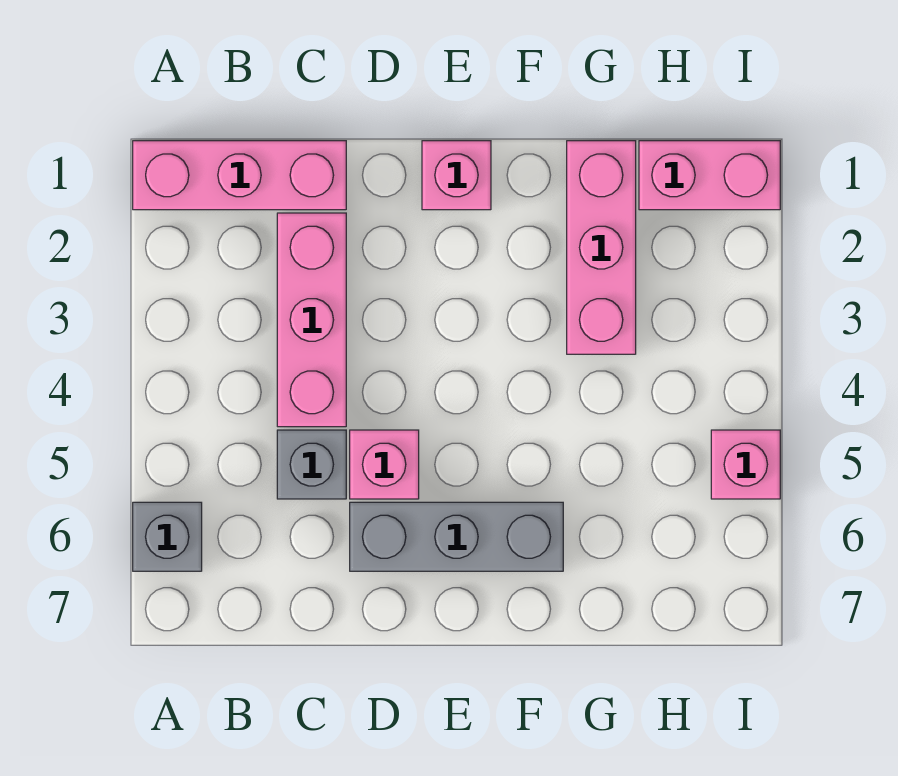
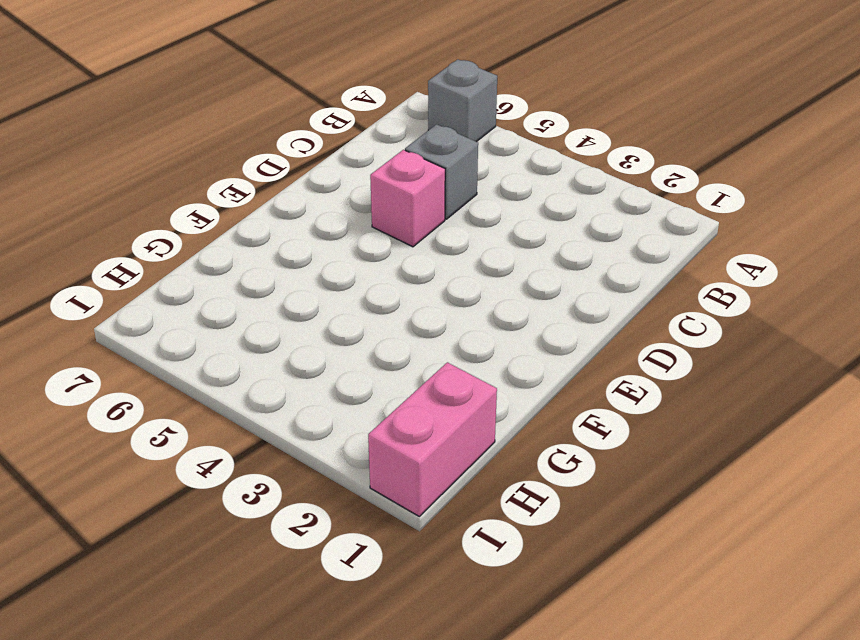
none -> pink brick A1:C1 level 1
none -> pink brick C2:C4 level 1

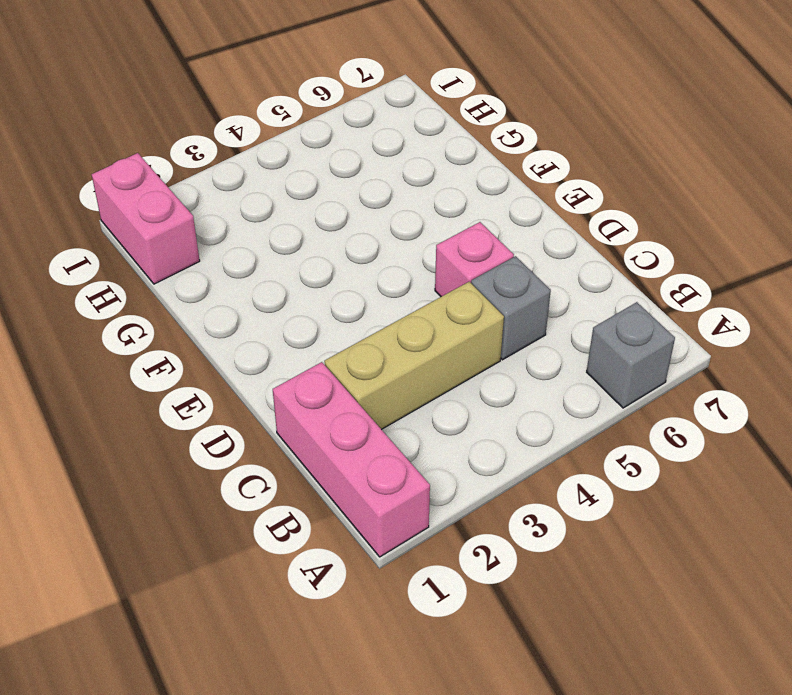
tan brick C2:C4 level 1 -> pink brick C2:C4 level 1
none -> grey brick D6:F6 level 1
none -> pink brick E1 level 1

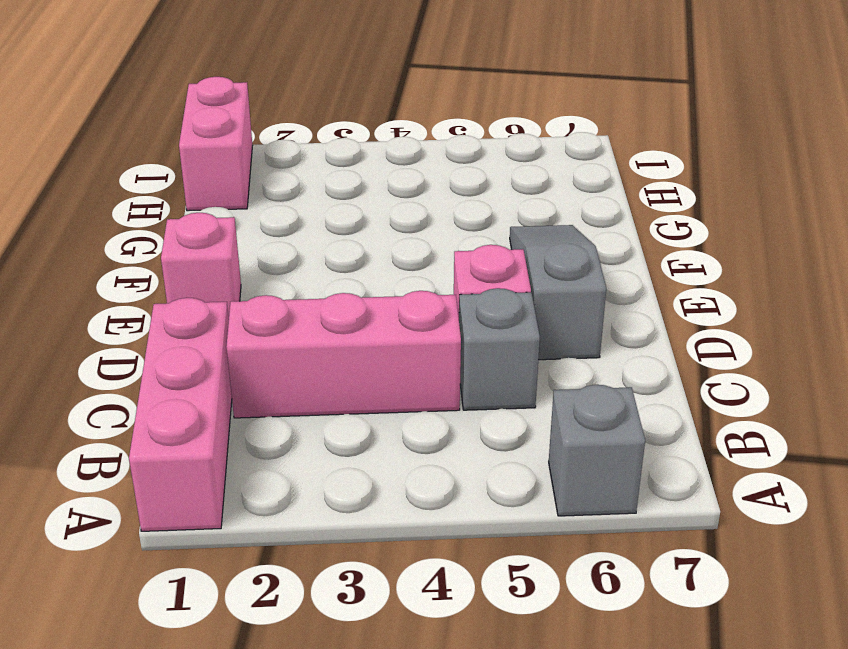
grey slope D6:F6 level 1 top D -> grey brick D6:F6 level 1
none -> pink brick G1:G3 level 1
none -> pink brick I5 level 1

